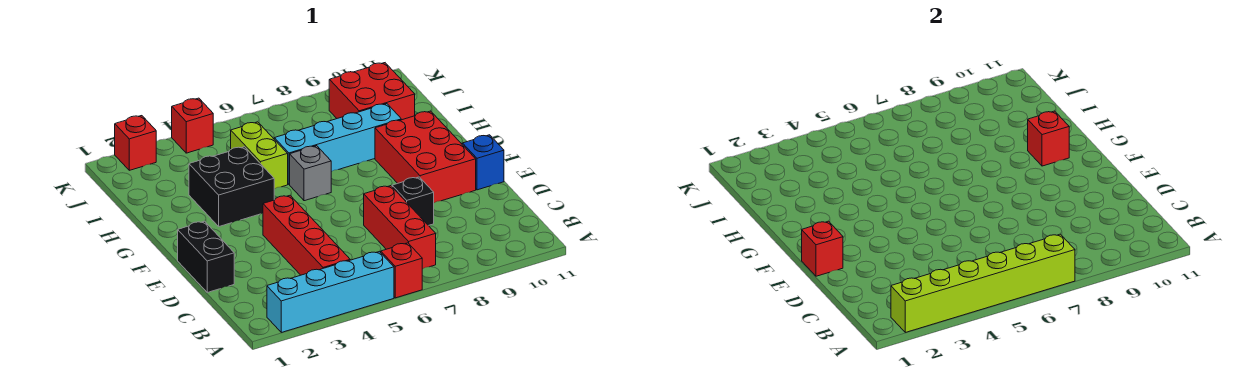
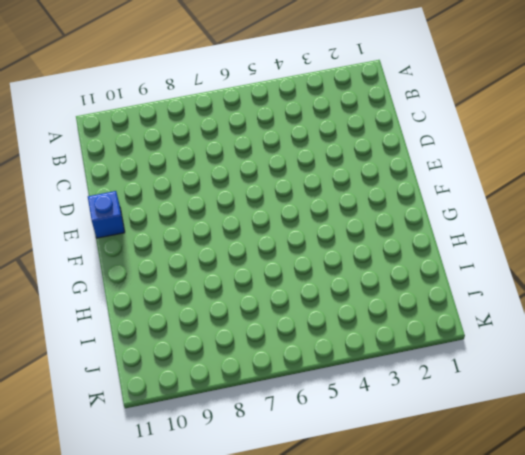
none -> cyan brick A2:A5 level 1
none -> red brick A6 level 1
none -> red brick B4:E4 level 1

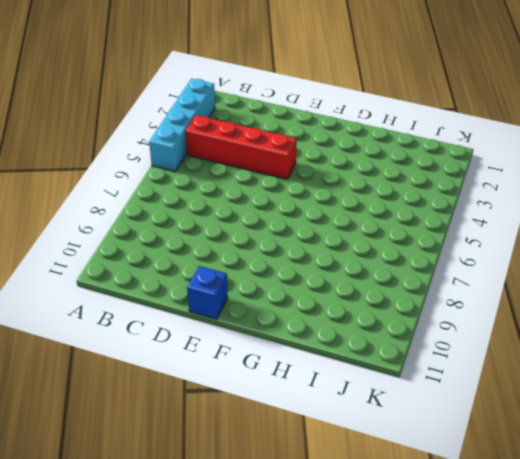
none -> red brick A6 level 1
none -> red brick B7:D7 level 1
none -> black brick D1:E1 level 1

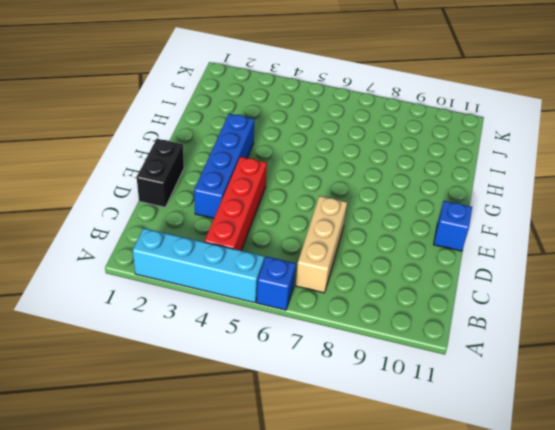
blue brick A6 level 1 -> red brick A6 level 1
tan brick B7:D7 level 1 -> red brick B7:D7 level 1
blue brick D3:G3 level 1 -> black brick G3:H4 level 1
none -> black brick D8 level 1
none -> red brick E9:G10 level 1
none -> grey brick G6 level 1

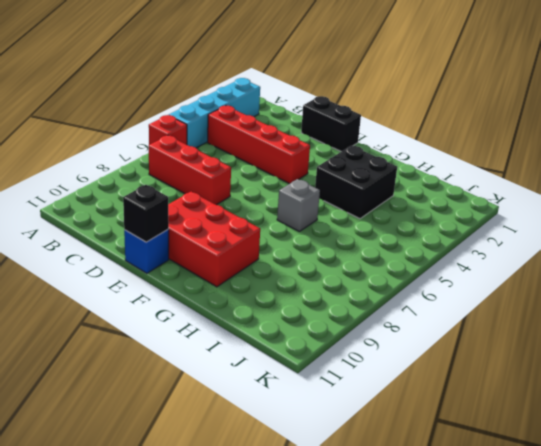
black brick E11 level 2 -> black brick D8 level 1
none -> lime brick H5:I5 level 1
none -> cyan brick H6:H9 level 1
none -> red brick I9:J10 level 1

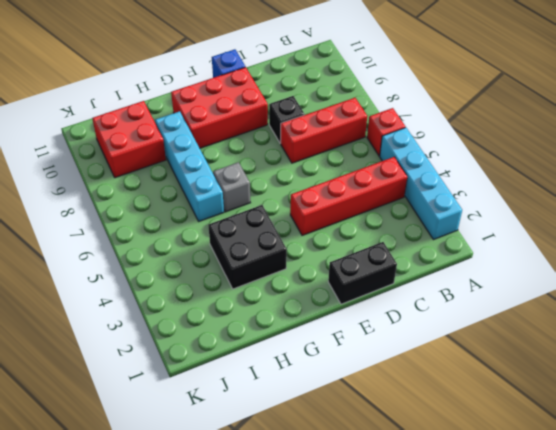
none -> lime brick H5:I5 level 1
none -> red brick K2 level 1
none -> red brick K4 level 1

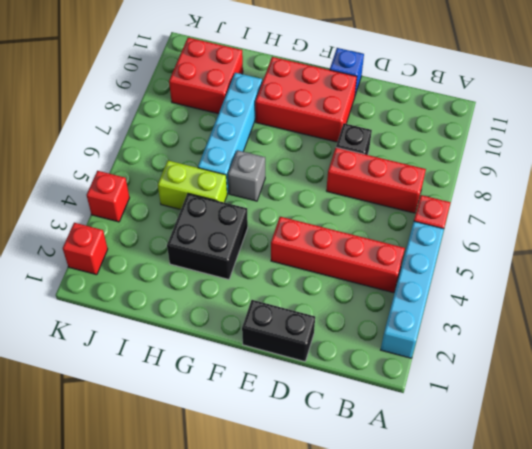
none -> lime brick A2:A7 level 2
none -> red brick E1 level 2
none -> red brick G10 level 2

